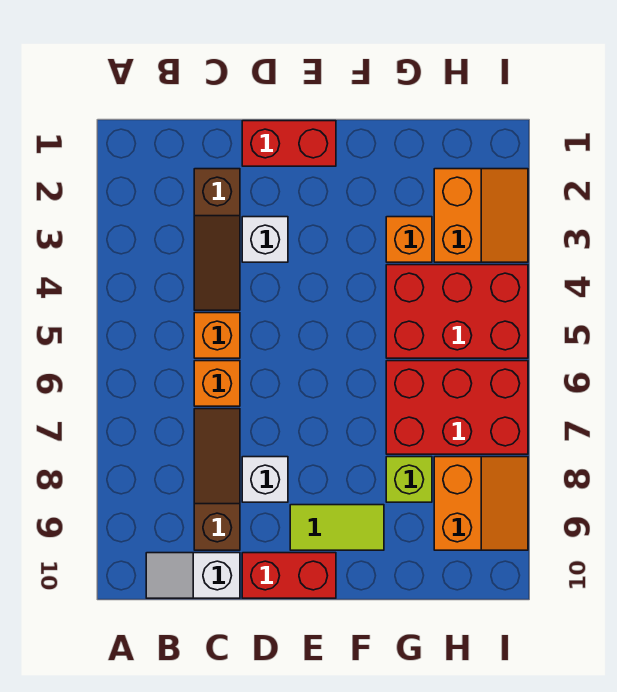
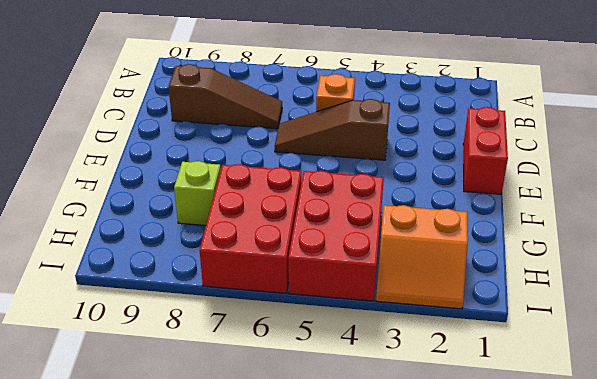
brown slope D4:D6 level 1 top 4 -> brown slope C2:C4 level 1 top 2
none -> white slope B10:C10 level 1 top C
none -> orange brick C6 level 1
none -> white brick D3 level 1

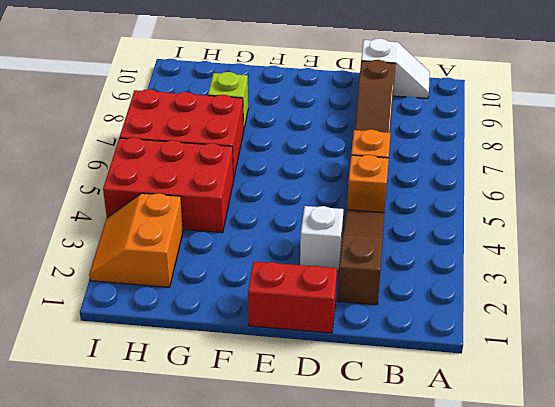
none -> white brick D8 level 1
none -> red brick D10:E10 level 1
none -> lime tile E9:F9 level 1

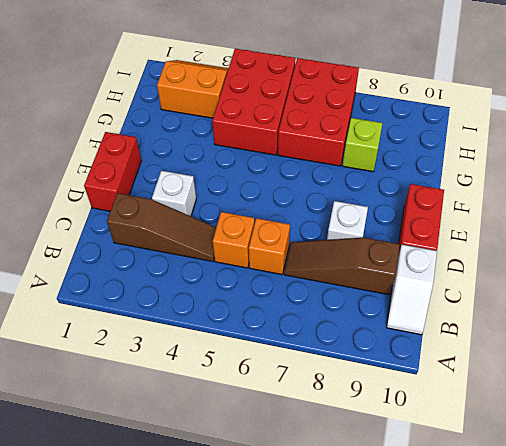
none -> lime tile E9:F9 level 1
none -> orange brick G3 level 1
none -> orange slope H8:I9 level 1 top H

